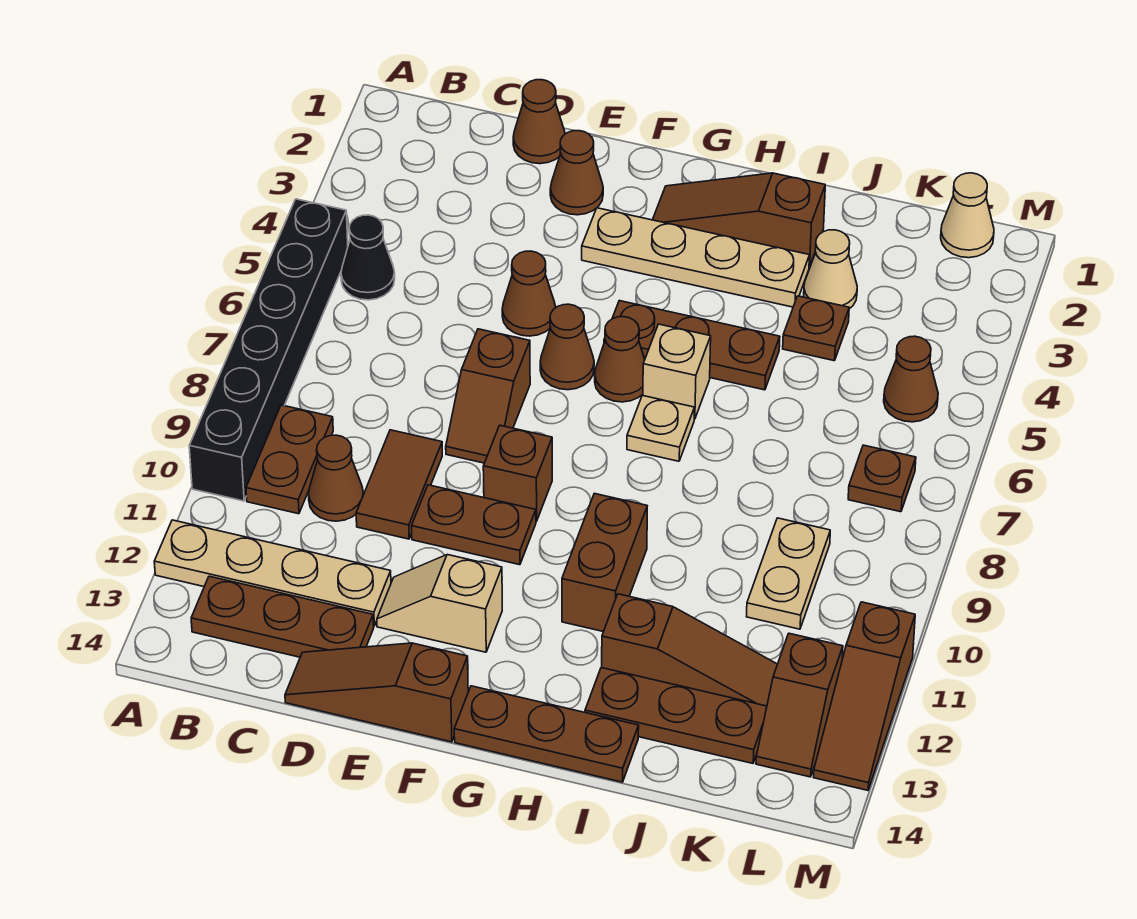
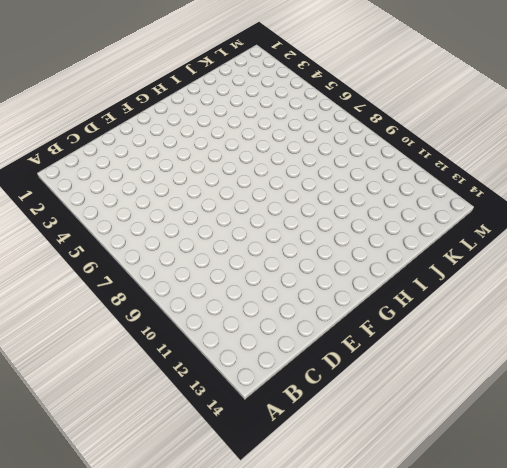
none -> black brick A5:A10 level 1
none -> tan plate A12:D12 level 1
none -> black cone B5 level 1
none -> brown plate B9:B10 level 1

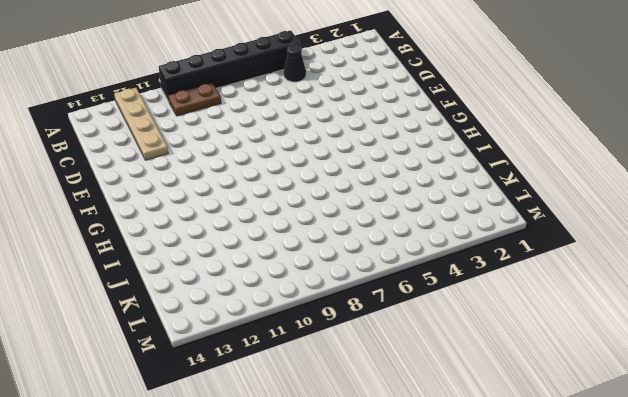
none -> brown plate B13:D13 level 1
none -> brown cone C10 level 1
none -> brown cone D1 level 1
none -> brown tile D9:D10 level 1

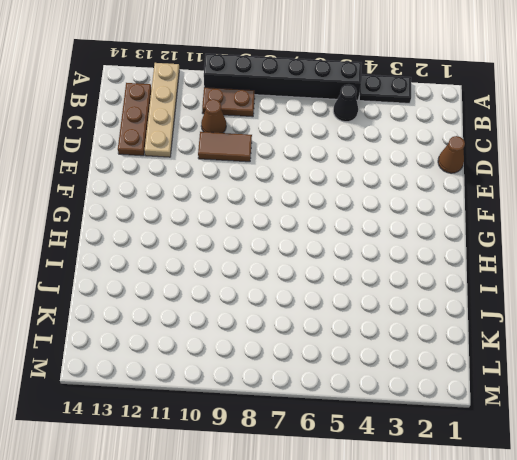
black plate A3:A4 level 1 -> none
none -> brown slope D14:F14 level 1 top F
none -> brown cone E2 level 1
none -> brown cone E5 level 1
none -> brown slope E7:E8 level 1 top 7

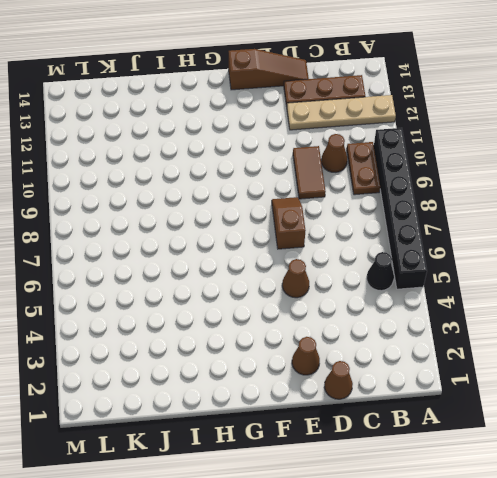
none -> brown plate E10:F10 level 1
none -> tan slope E12:F12 level 1 top F
none -> tan plate F3:I3 level 1
none -> brown cone F6 level 1

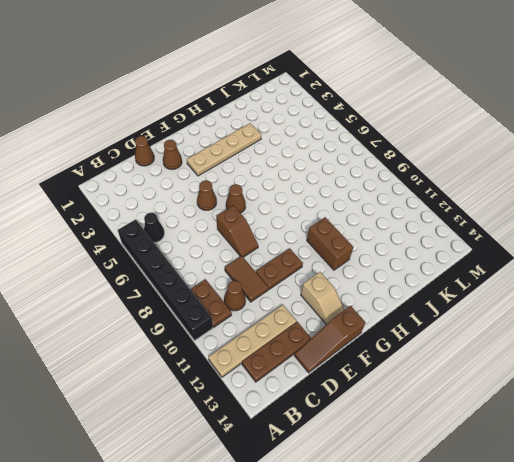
tan slope F12:F13 level 1 top 12 -> tan slope E12:F12 level 1 top F
none -> brown brick F9 level 1
none -> brown slope G2:I2 level 1 top I
none -> brown plate G5:I5 level 1
none -> brown cone G6 level 1

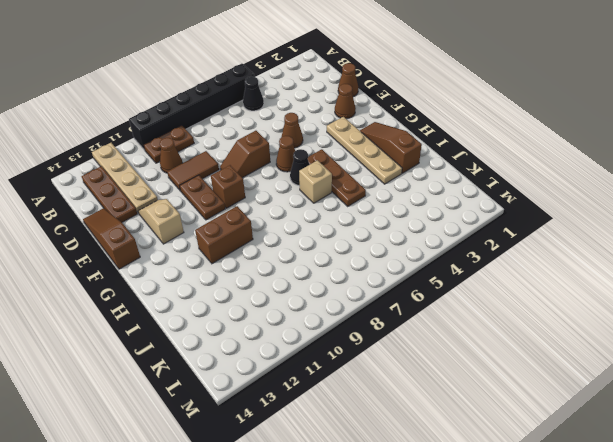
black cone G6 level 1 -> brown cone G6 level 1
none -> brown plate G14:I14 level 1
none -> tan plate H7 level 1
none -> brown slope I12:K12 level 1 top I
none -> brown plate I13:K13 level 1

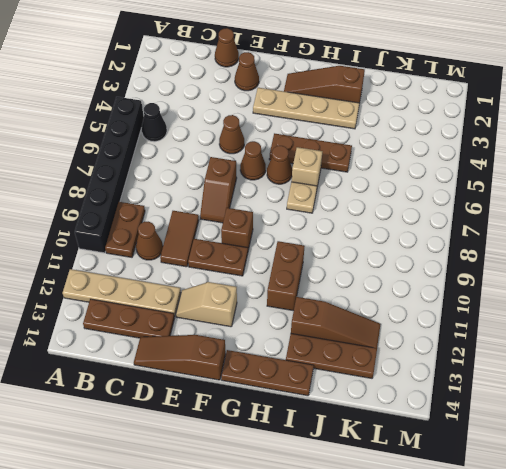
none -> tan cone J3 level 1
none -> brown plate J4 level 1
none -> tan plate K9:K10 level 1
none -> tan cone L1 level 1

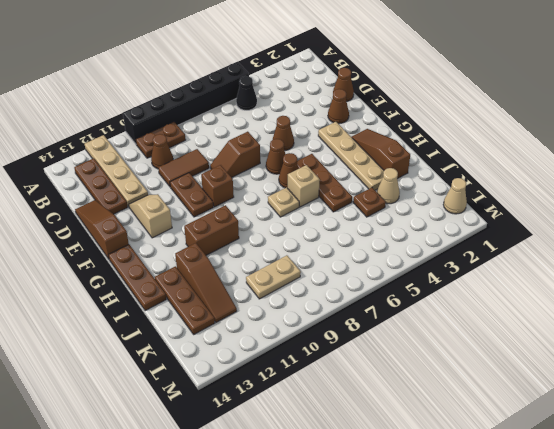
none -> brown cone L5 level 1
none -> brown plate L7 level 1
none -> brown slope L12:L13 level 1 top 12
none -> brown slope M11:M13 level 1 top 11

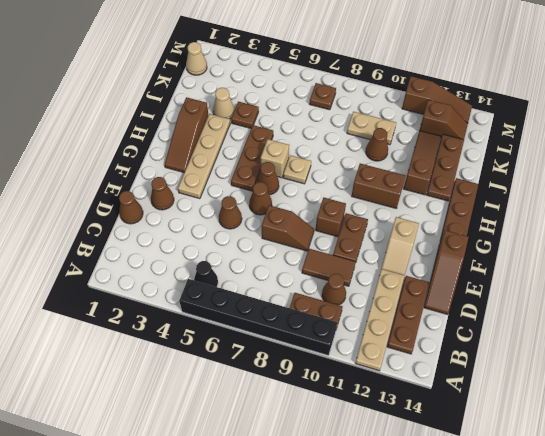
brown cone J10 level 1 -> brown cone L5 level 1

